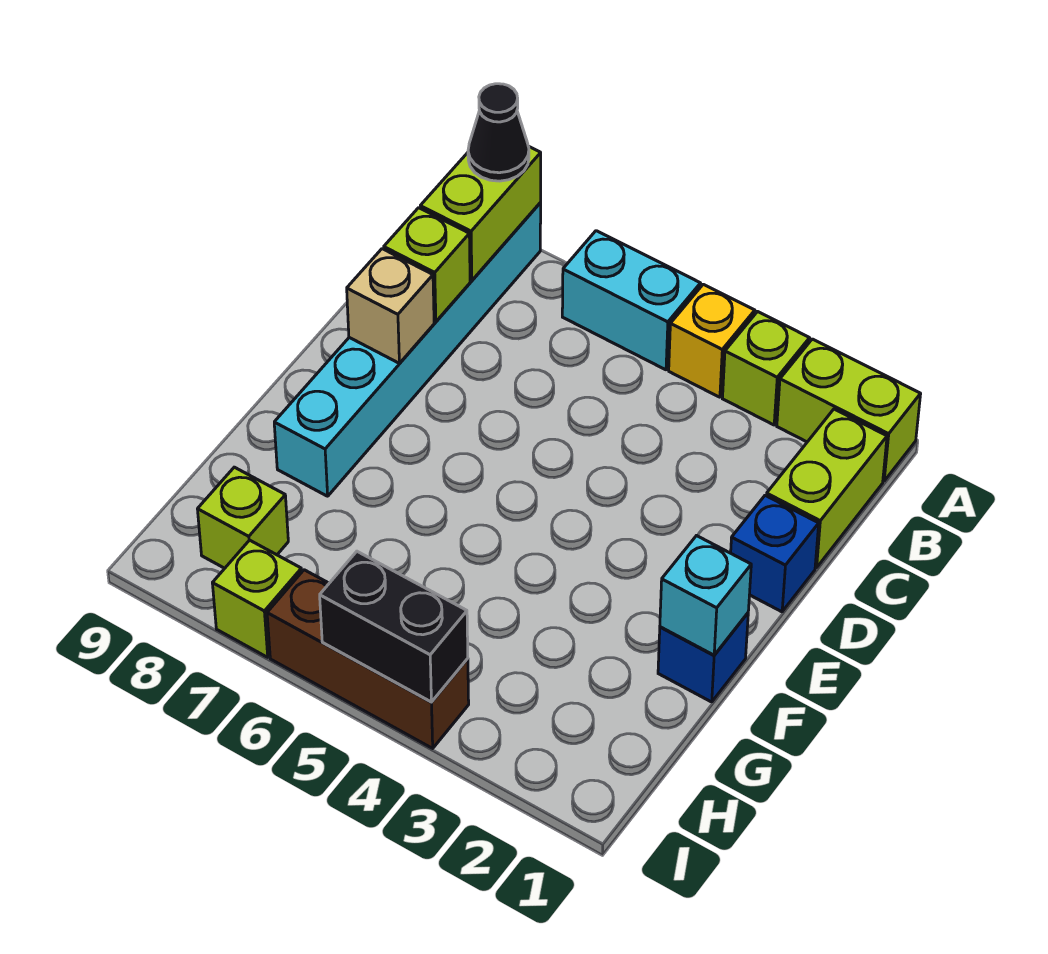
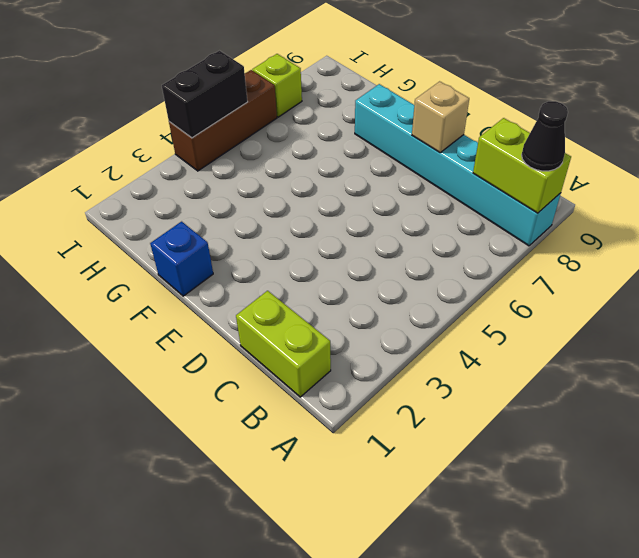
none -> lime brick A1:A2 level 1
none -> lime brick A3 level 1
none -> yellow brick A4 level 1

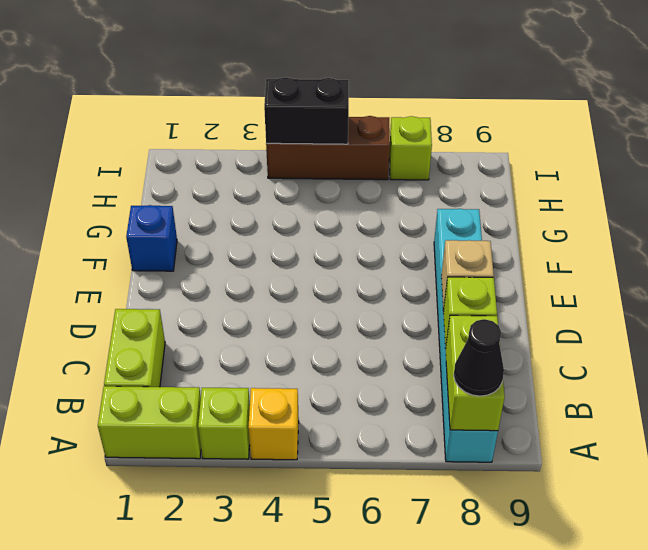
none -> cyan brick A5:A6 level 1
none -> blue brick D1 level 1
none -> lime brick H8 level 1

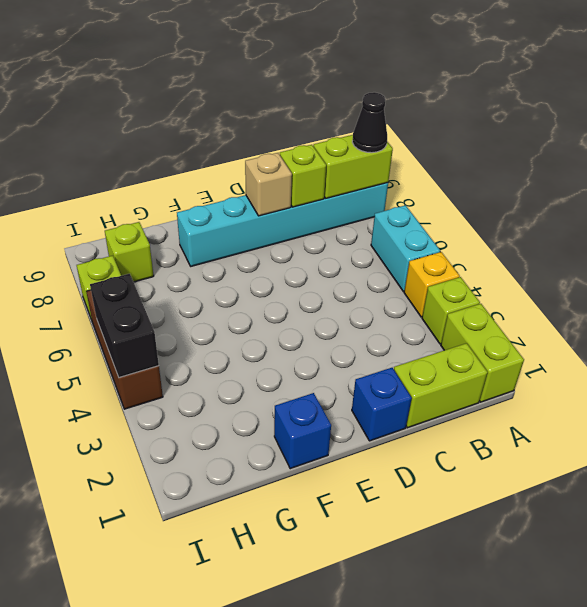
none -> cyan brick F1 level 2

